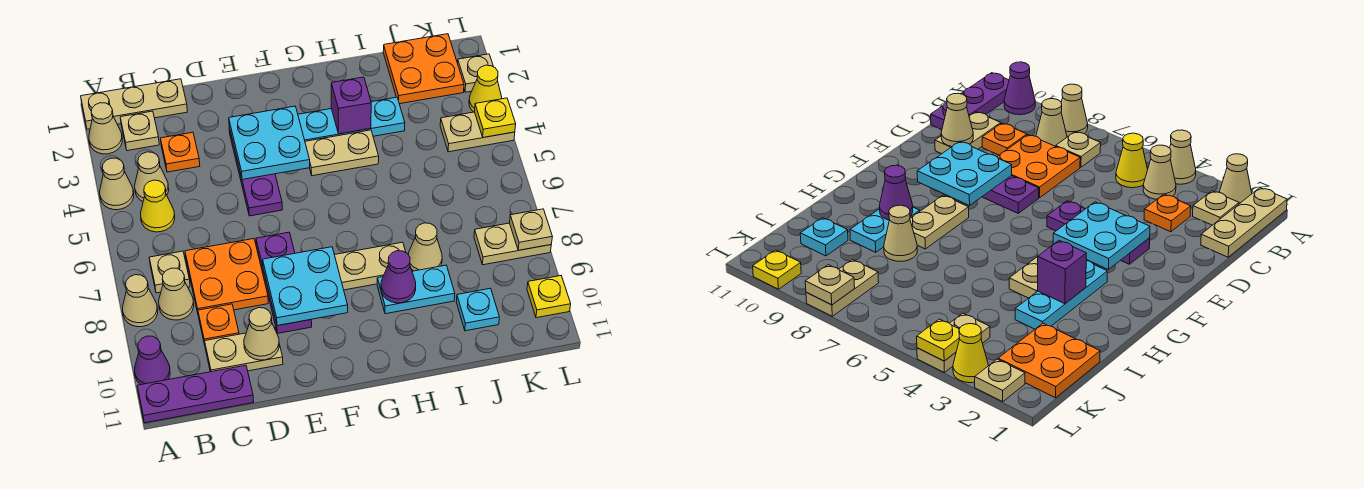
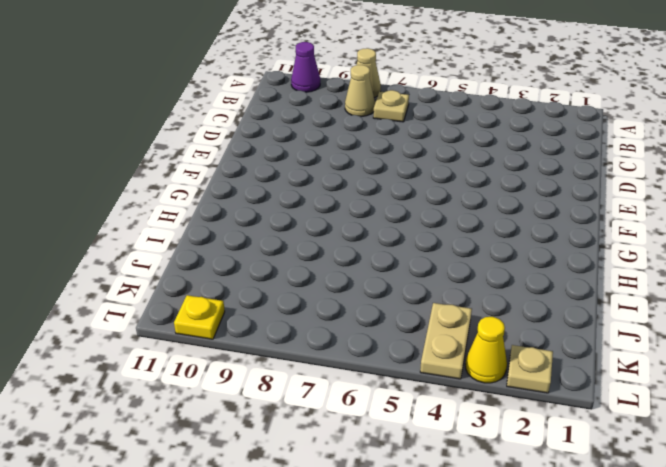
none -> tan plate A1:C1 level 1
none -> tan cone A2 level 1
none -> tan cone A4 level 1
none -> purple plate A11:C11 level 1

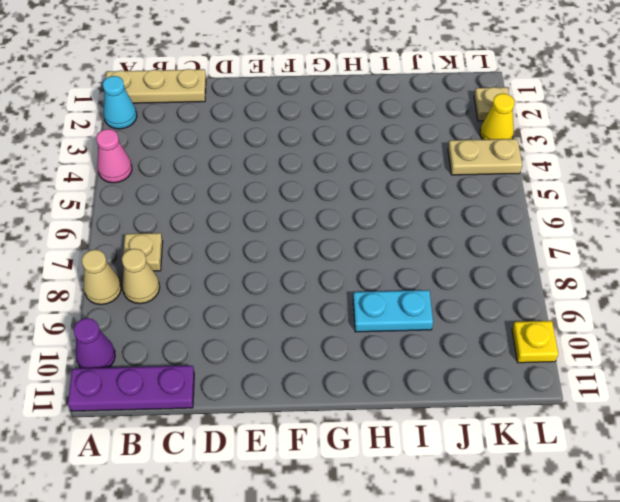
cyan cone A2 level 1 -> tan cone A2 level 1
pink cone A4 level 1 -> tan cone A4 level 1
none -> tan plate B2 level 1
none -> tan cone B4 level 1
none -> yellow cone B5 level 1
none -> orange plate C3 level 1

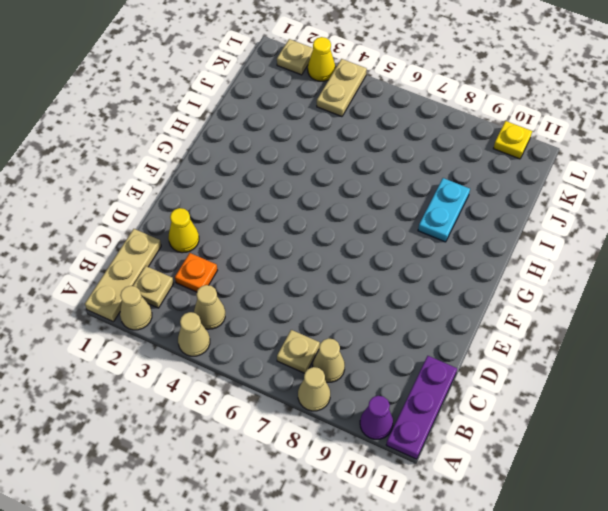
yellow cone D2 level 1 -> yellow cone B5 level 1
none -> orange plate C7:D8 level 1
none -> orange plate C9 level 1
none -> tan plate C10:D10 level 1
none -> purple plate E3:E5 level 1

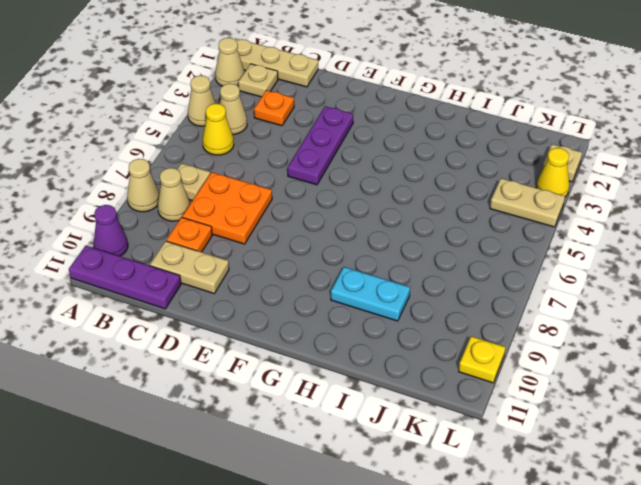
none -> purple plate E7:E9 level 1
none -> cyan plate G3:I3 level 1
none -> tan plate G4:H4 level 1
none -> tan plate G8:H8 level 1

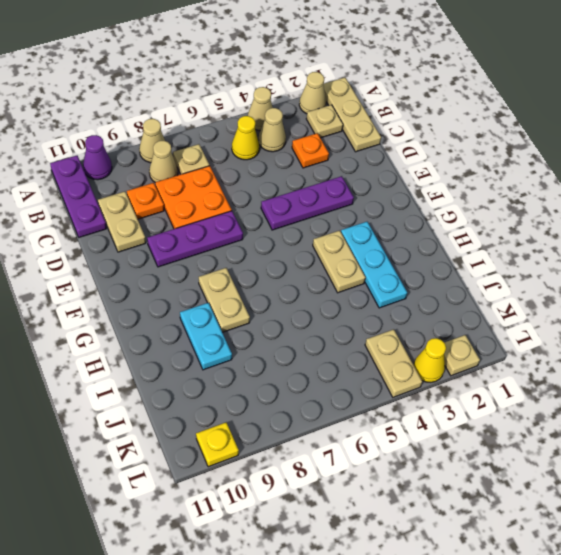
none -> tan cone I8 level 1
none -> orange plate J1:K2 level 1
none -> cyan plate J10 level 1
none -> tan plate K8:L8 level 1

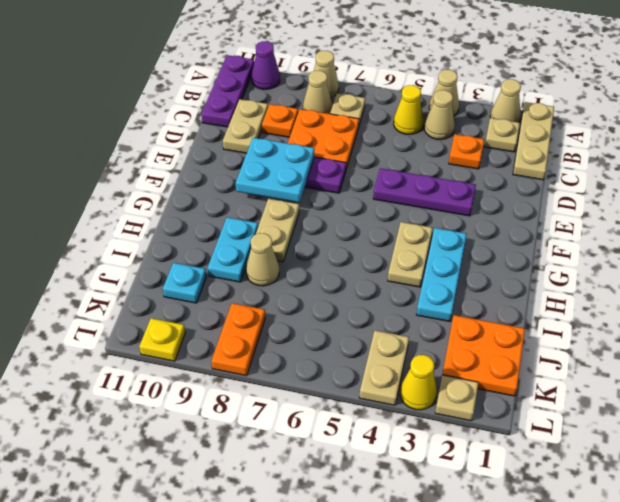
orange plate K8:L8 level 1 -> tan plate K8:L8 level 1
none -> tan cone D10 level 2
none -> cyan plate E3:F4 level 2
none -> purple brick H3 level 2
none -> purple cone H9 level 2

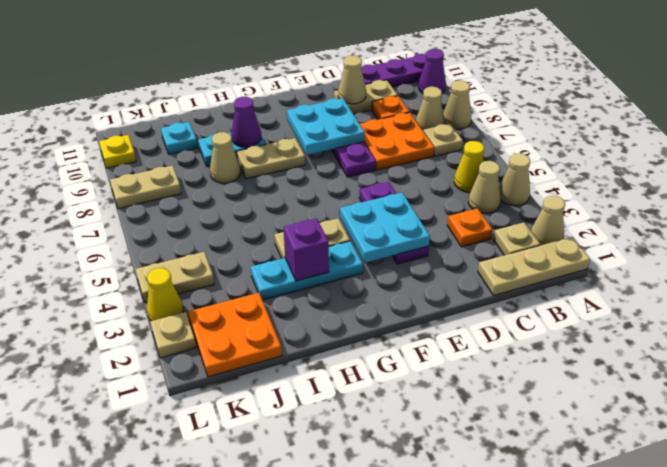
none -> yellow plate L4 level 2
none -> tan plate L8 level 2

